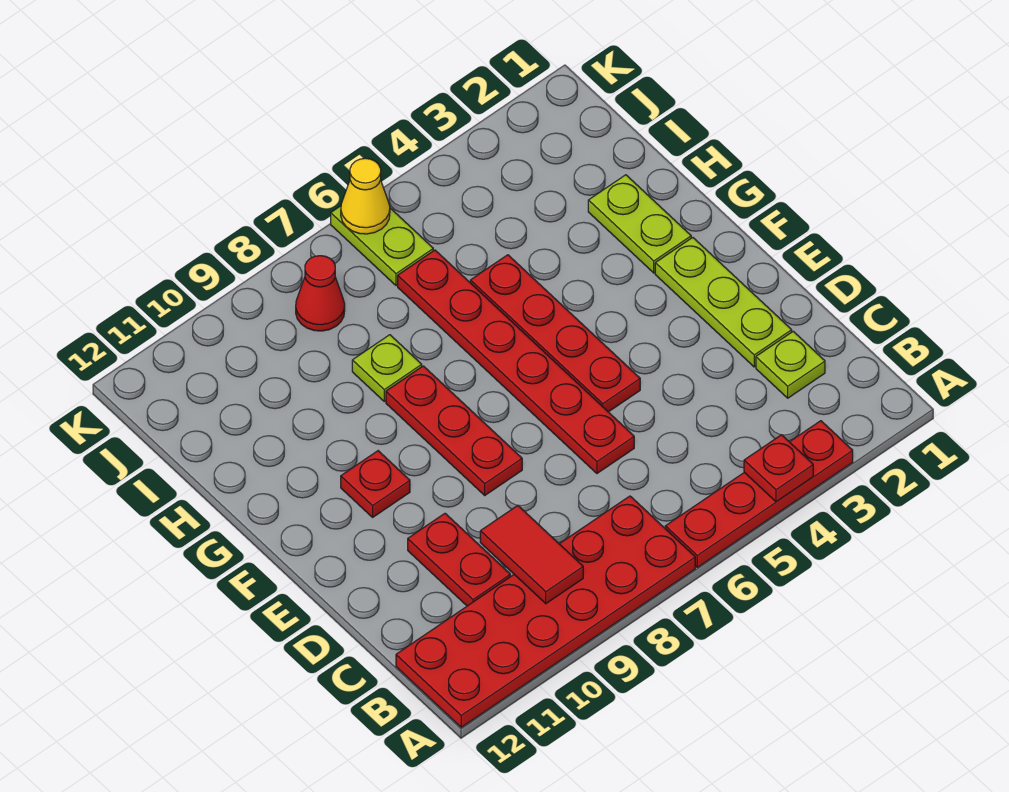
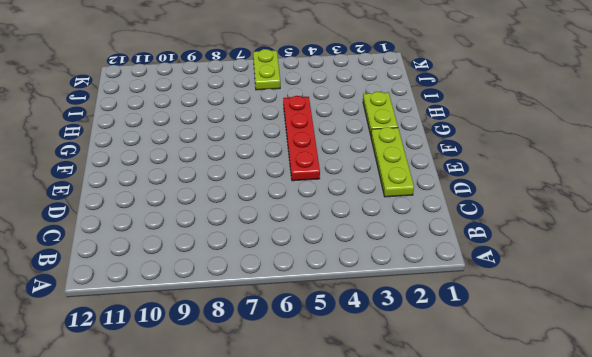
none -> red plate A3:A6 level 1
none -> red plate A7:B12 level 1
none -> lime plate C2 level 1

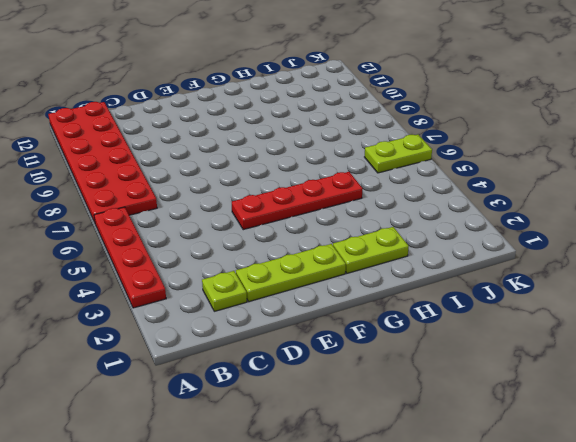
none -> red plate C10:D10 level 1
none -> red plate D6:I6 level 1
none -> red plate E8:G8 level 1

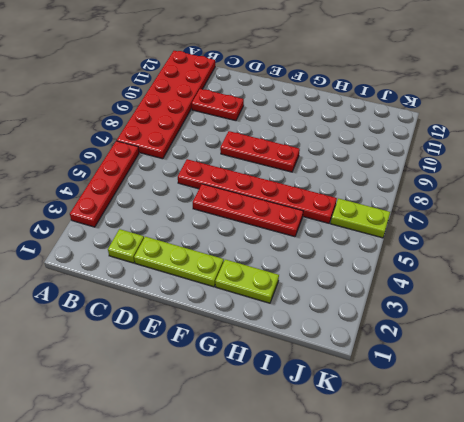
none -> red plate F10 level 1
none -> lime plate H8 level 1
none -> red cone J8 level 1

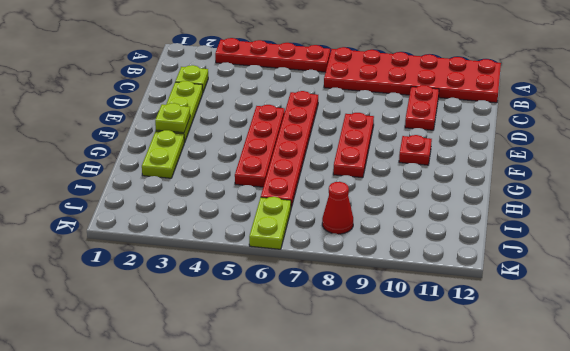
lime plate F2 level 2 -> lime plate H8 level 1
none -> red plate A4 level 2
none -> red tile B9:C9 level 2
none -> yellow cone K6 level 2

